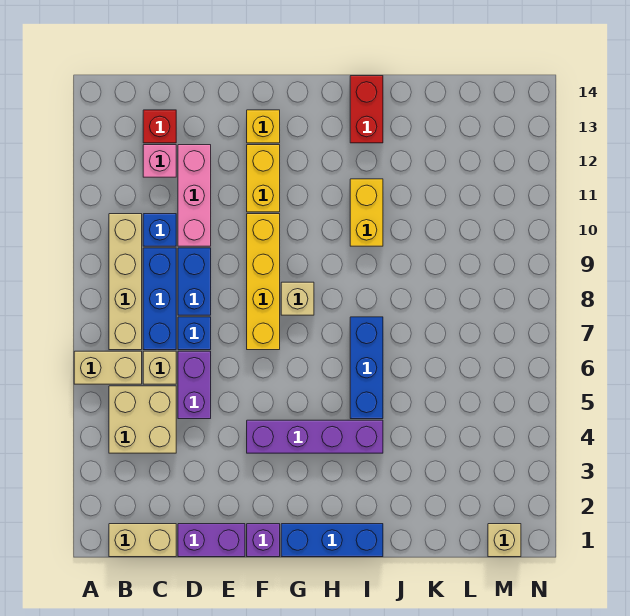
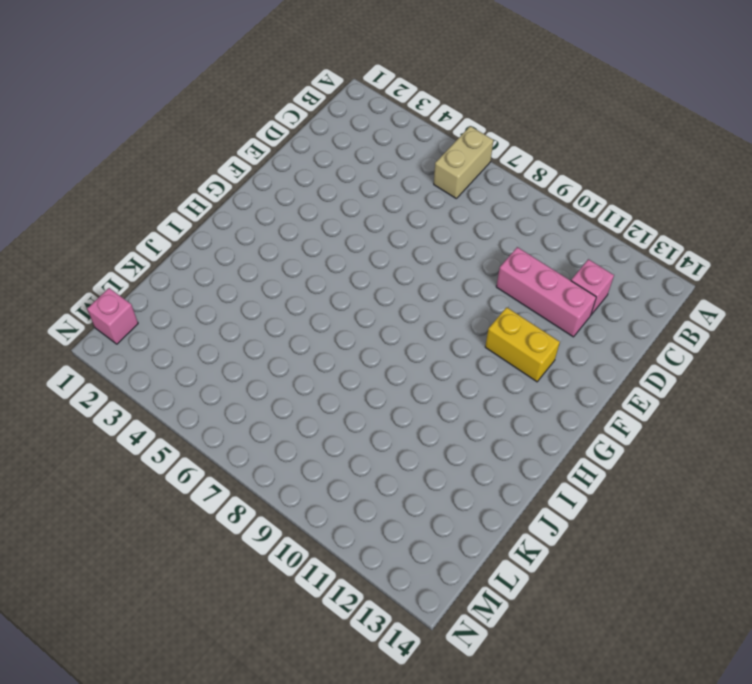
pink brick M1 level 1 -> tan brick M1 level 1
none -> tan brick B1:C1 level 1
none -> tan brick B4:C5 level 1
none -> tan brick B7:B10 level 1

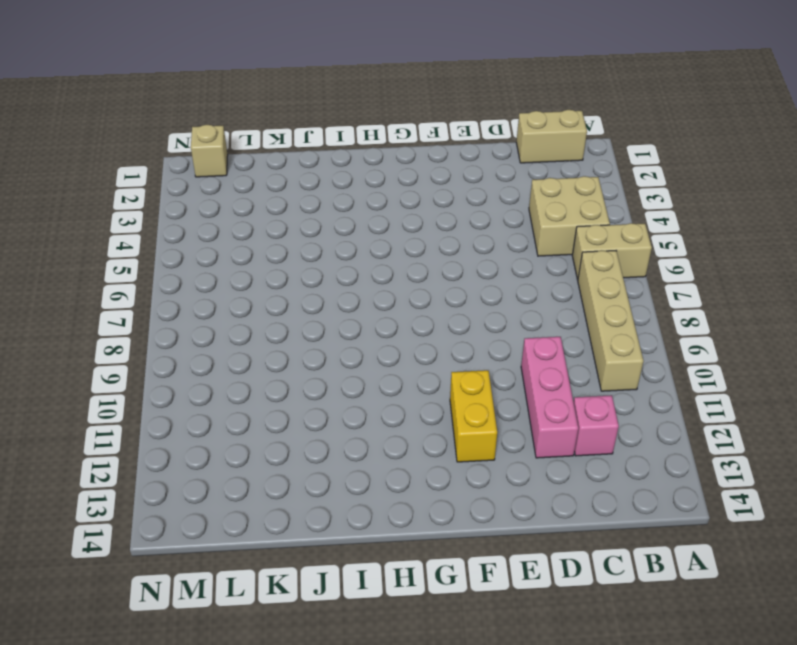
none -> tan brick C6 level 1
none -> blue brick C7:C9 level 1
none -> blue brick C10 level 1

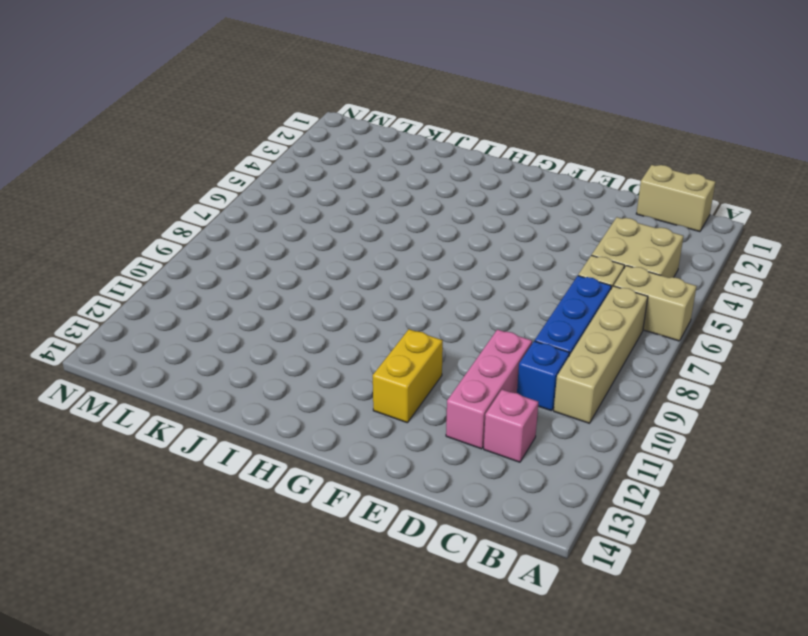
none -> red brick C13 level 1
none -> purple brick D1:E1 level 1
none -> purple brick D5:D6 level 1

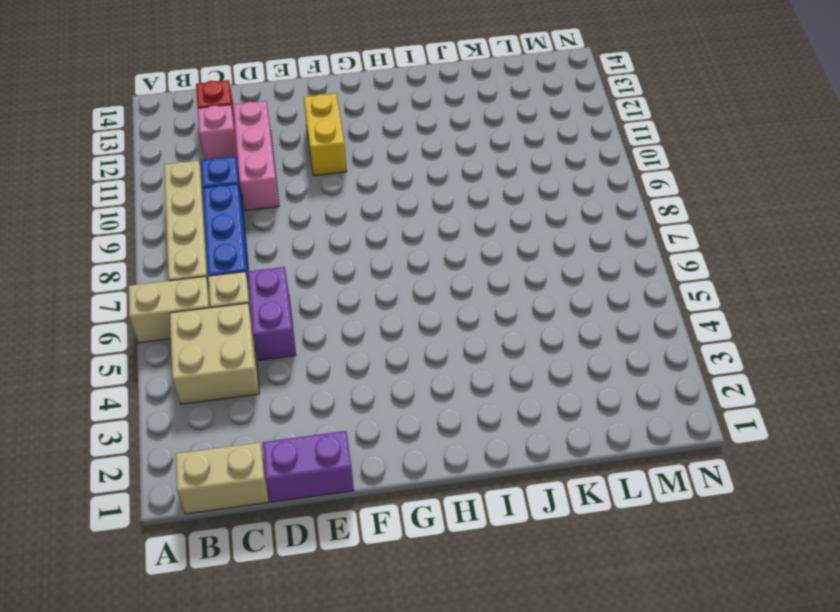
none -> blue brick D7 level 1
none -> blue brick D8:D9 level 1
none -> purple brick F1 level 1

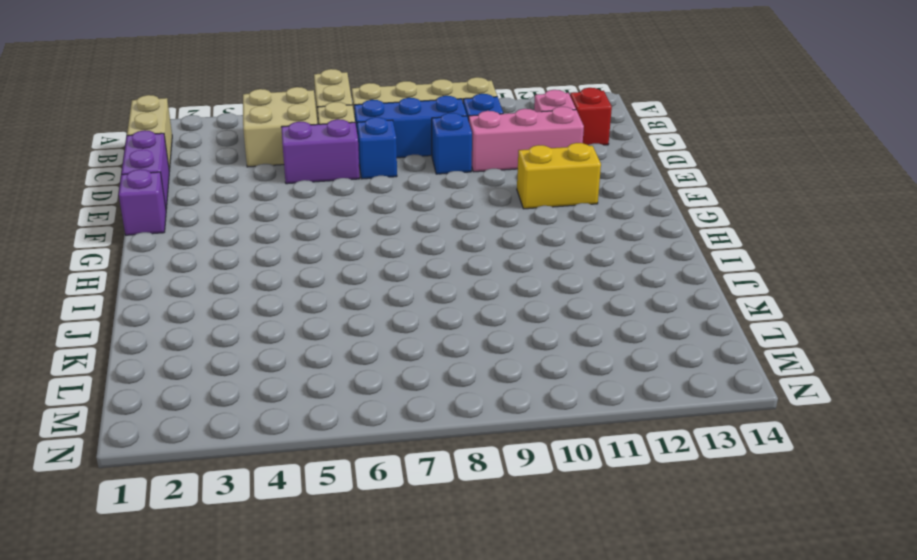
blue brick D9 level 1 -> blue brick D8:D9 level 1
none -> purple brick F4:I4 level 1
none -> yellow brick F7:F10 level 1
none -> yellow brick F13 level 1

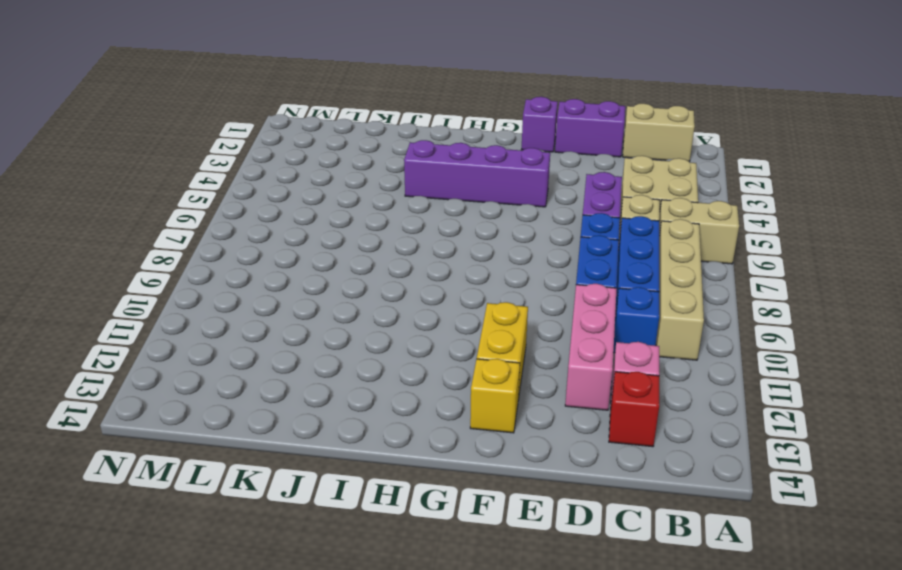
none -> yellow brick F7:F10 level 1
none -> blue brick G1:I1 level 1
none -> tan brick G8 level 1

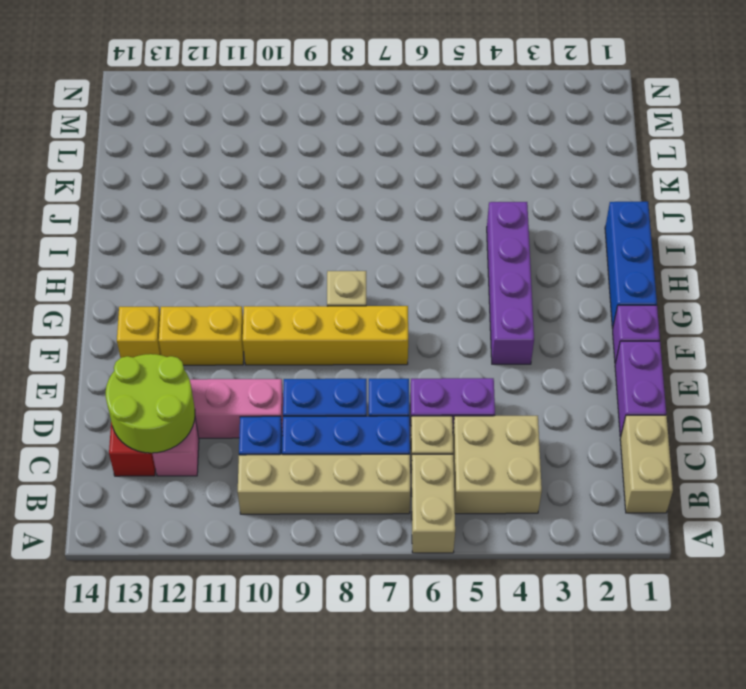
lime round brick C12:D13 level 2 -> none
none -> blue brick I5:I7 level 1
none -> yellow brick I10:I11 level 1
none -> red brick I13:I14 level 1

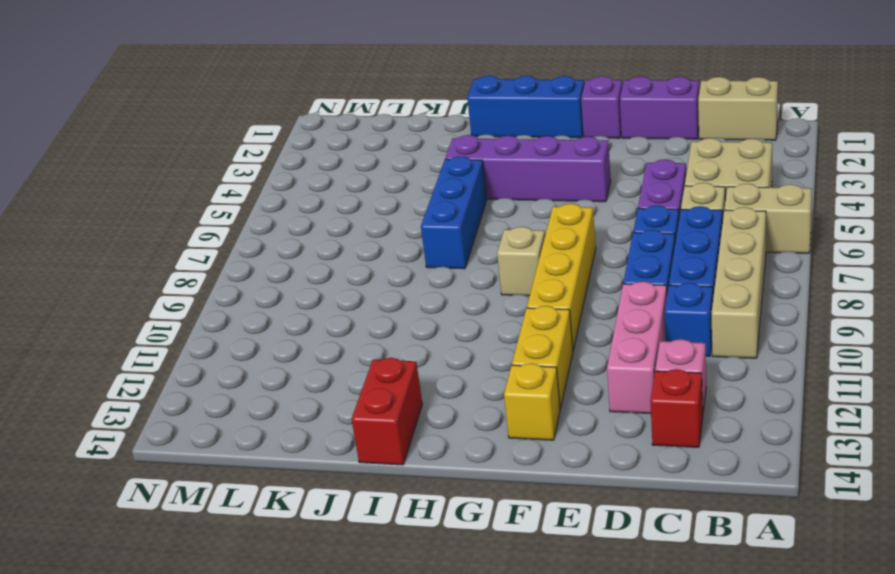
none -> yellow brick I10:I11 level 1
none -> tan brick M1 level 1

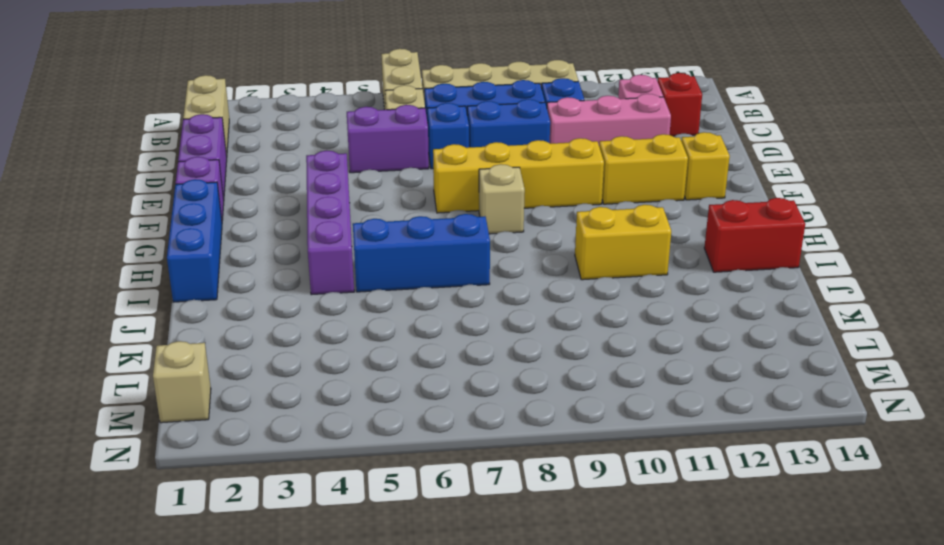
none -> tan brick B4:C5 level 1

